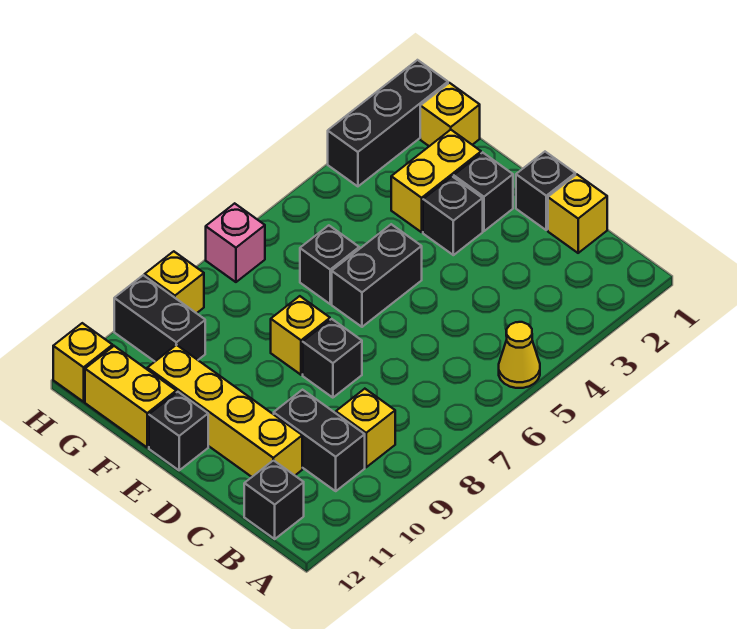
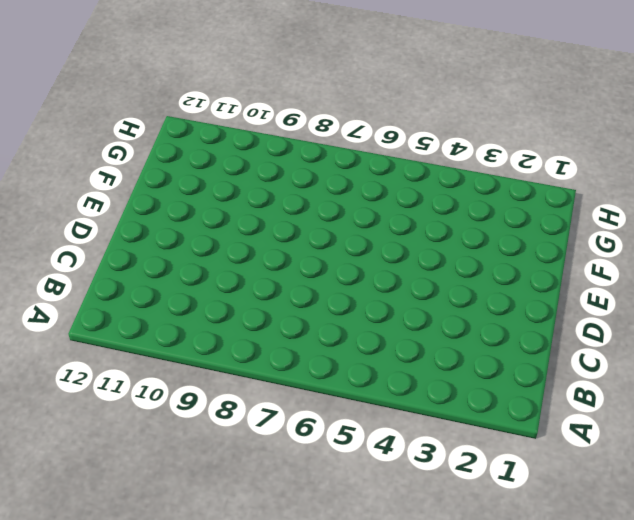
none -> yellow cone A5 level 1
none -> yellow brick B9 level 1
none -> black brick B10:C10 level 1

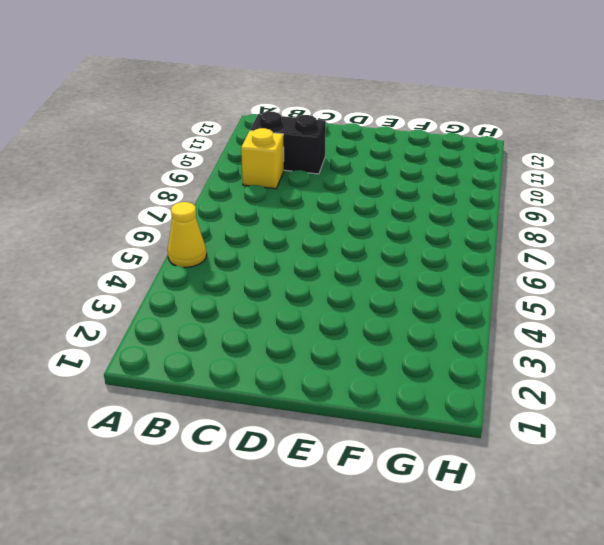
none -> black brick B12 level 1
none -> yellow brick C1 level 1
none -> yellow brick C11:F11 level 1

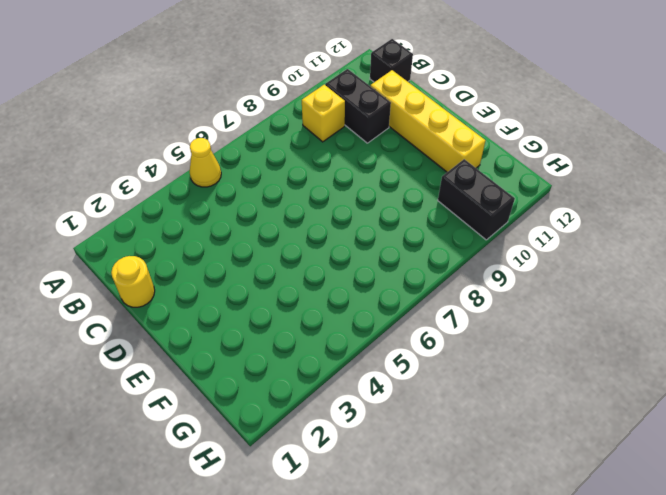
yellow round brick C1 level 1 -> yellow brick C1 level 1
none -> black brick D1 level 1
none -> black brick D8 level 1
none -> black brick E2 level 1

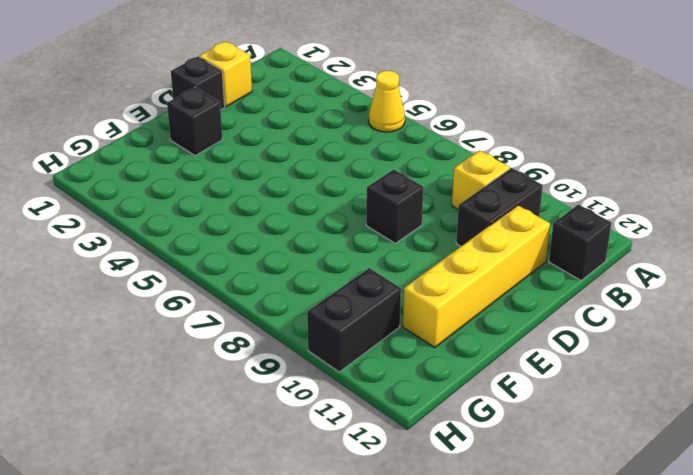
none -> black brick E3 level 1
none -> black brick E5:E6 level 1
none -> yellow brick E8 level 1

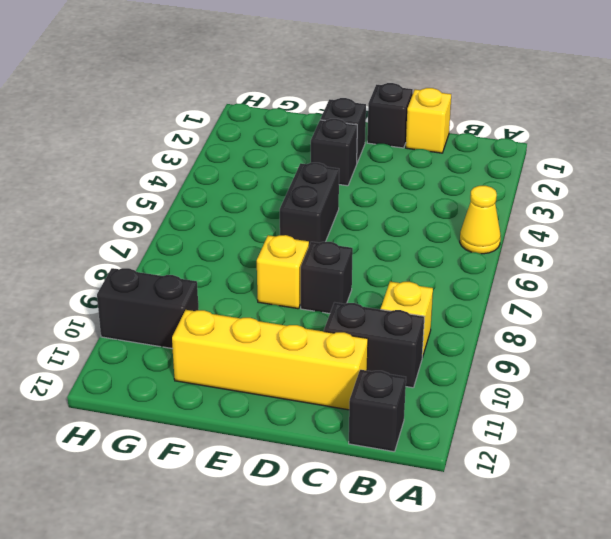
none -> black brick E12 level 1
none -> yellow brick F2:F3 level 1
none -> black brick F6 level 1

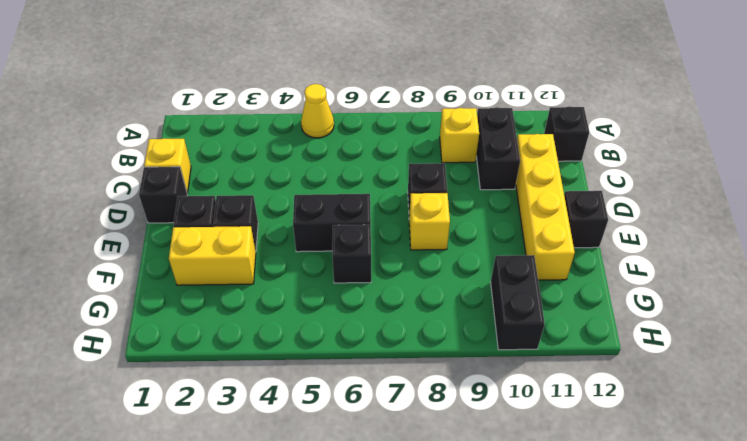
none -> yellow brick F12:G12 level 1
none -> yellow brick G1 level 1
none -> black brick H1:H3 level 1

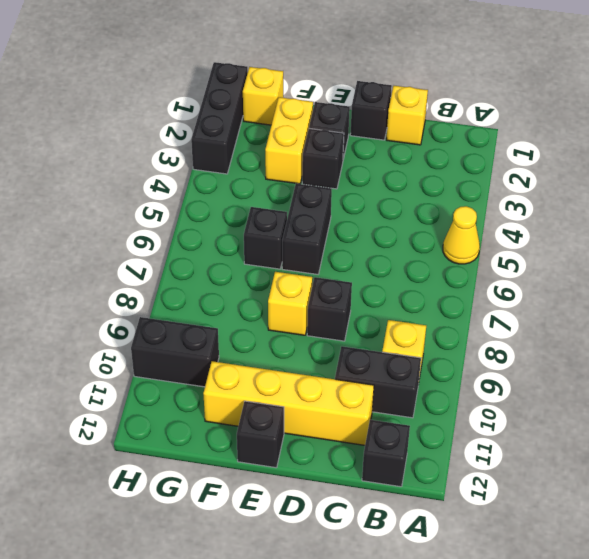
none -> yellow brick F12:G12 level 1
none -> pink brick H7 level 1
none -> yellow brick H9 level 1

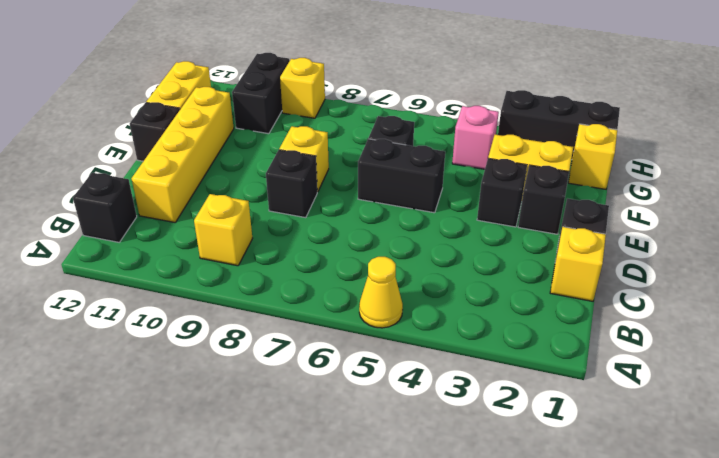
pink brick G4 level 1 -> pink brick H7 level 1
none -> black brick B10:C10 level 1
none -> yellow brick H12 level 1

